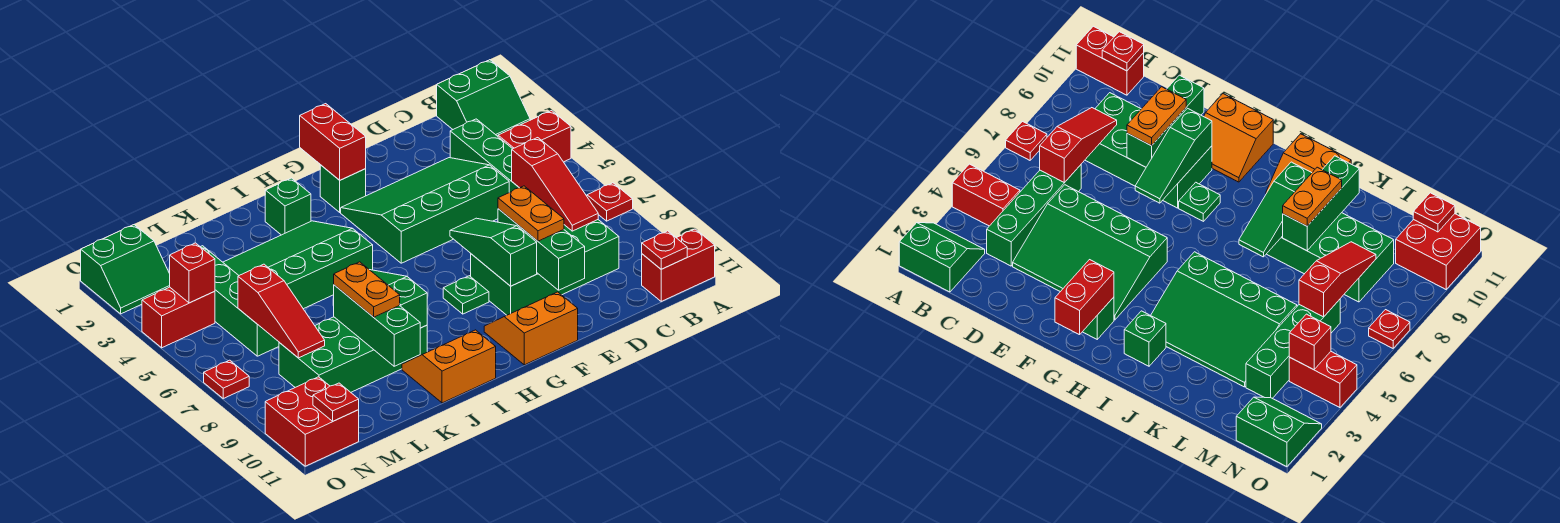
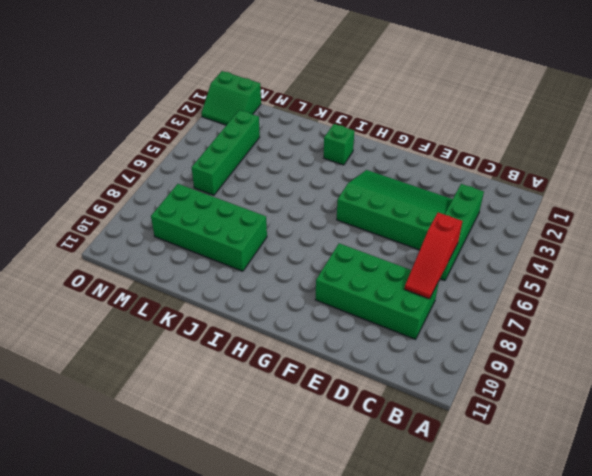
none -> green slope A1:B2 level 1 top 1
none -> red brick A4:B4 level 1
none -> red plate A7 level 1
none -> red brick A11:B11 level 1

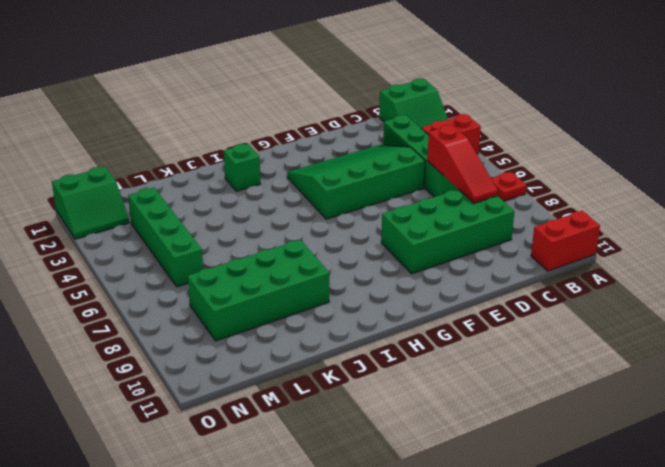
none -> orange slope F10:G11 level 1 top 11
none -> green brick G2 level 1
none -> green plate G8 level 1
none -> green slope I3:L5 level 1 top 5

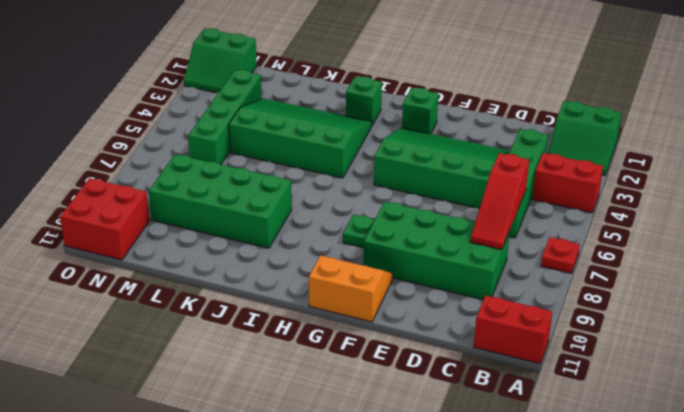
none -> orange slope I10:J11 level 1 top 11
none -> red brick N4:O4 level 1
none -> red plate O7 level 1
none -> red plate B11 level 2

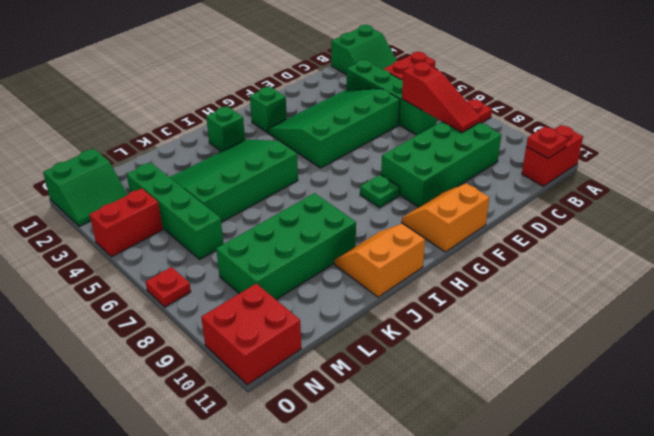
none -> green brick E8:E10 level 2
none -> green slope F7:F9 level 2 top 9
none -> red brick G1:G2 level 2
none -> green slope J7:J9 level 2 top 9

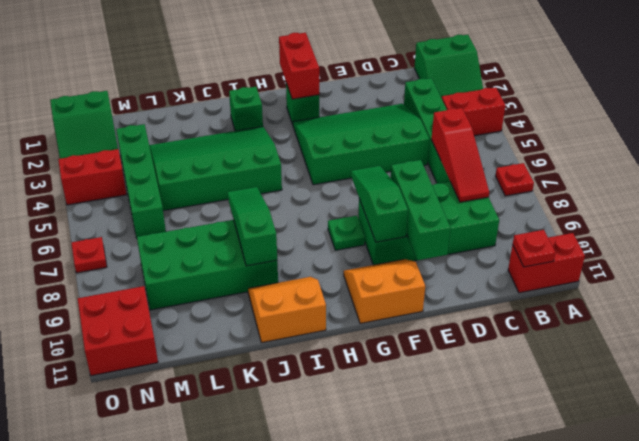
none -> green brick K8:K10 level 2
none -> red slope M6:M8 level 2 top 6
none -> red brick N4 level 2
none -> red plate N11 level 2

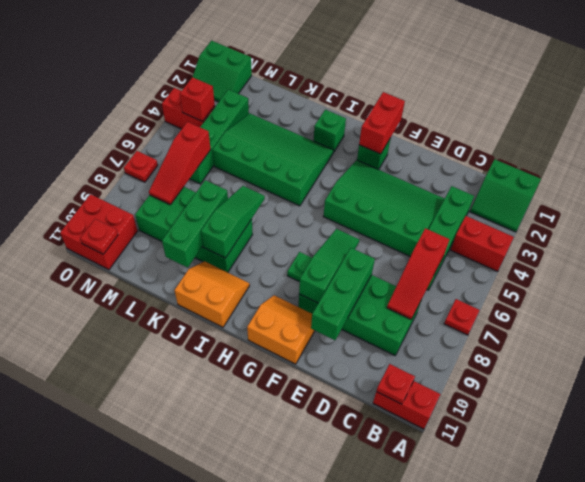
none -> orange plate E8:E9 level 3
none -> orange plate K8:K9 level 3

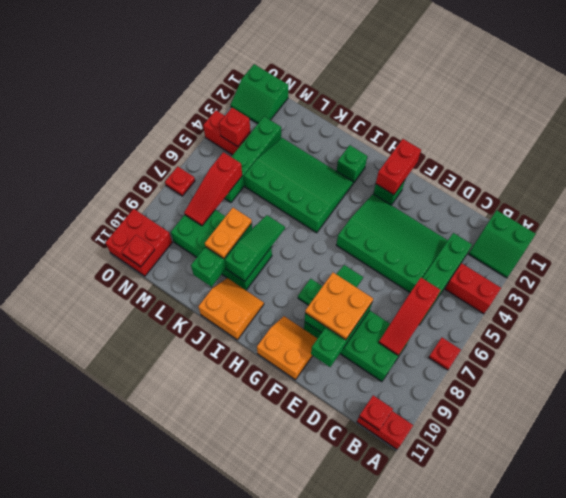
orange plate E8:F9 level 3 -> orange plate E8:E9 level 3

